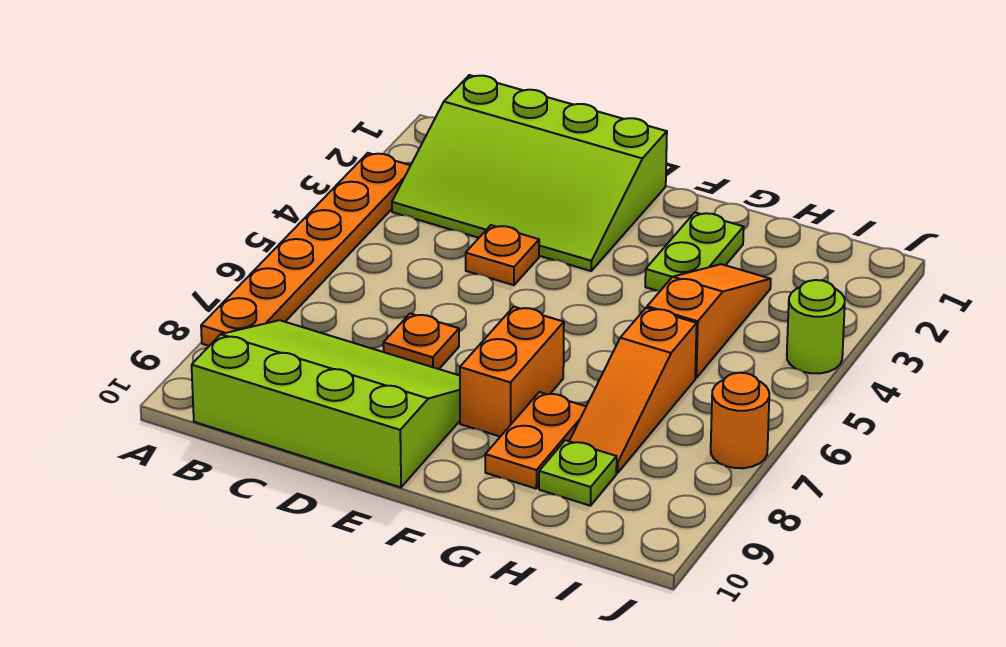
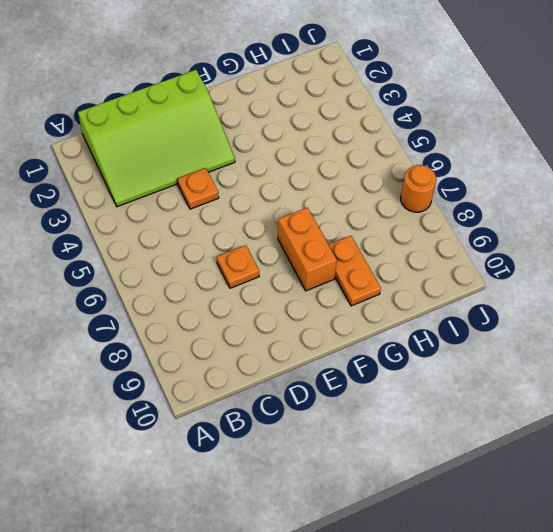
none -> orange plate A3:A8 level 1
none -> lime slope B8:E10 level 1 top 10
none -> lime plate G2:G3 level 1

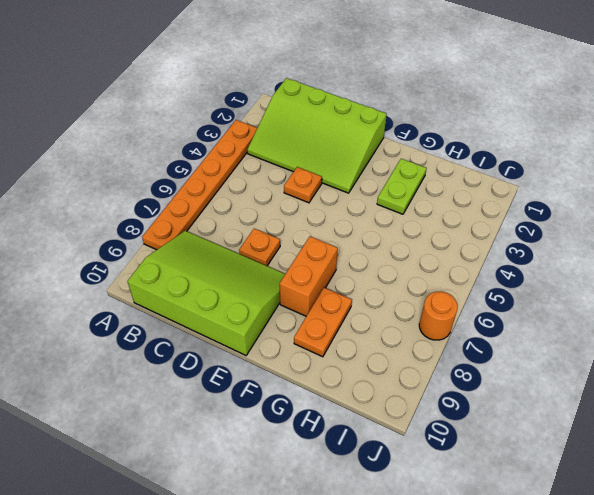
none -> orange slope H3:H5 level 1 top 5
none -> orange slope H6:H8 level 1 top 6
none -> lime plate H9 level 1

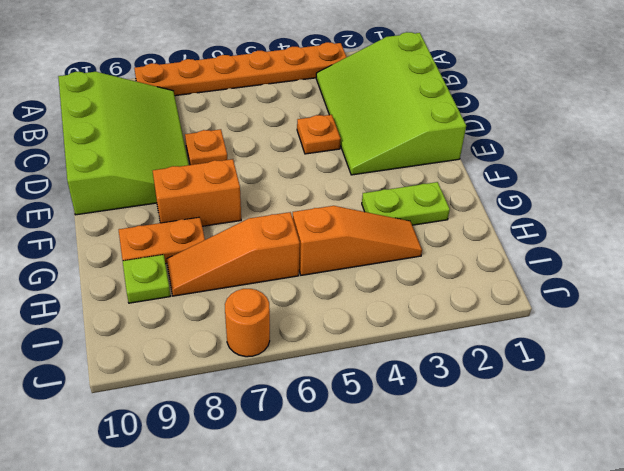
none -> lime round brick J4 level 1

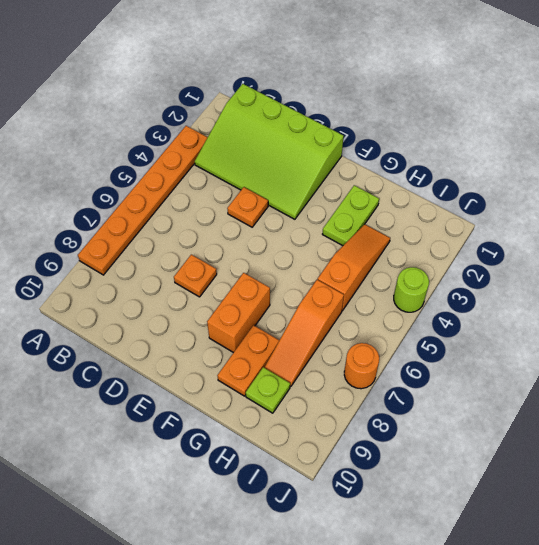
none -> lime slope B8:E10 level 1 top 10

